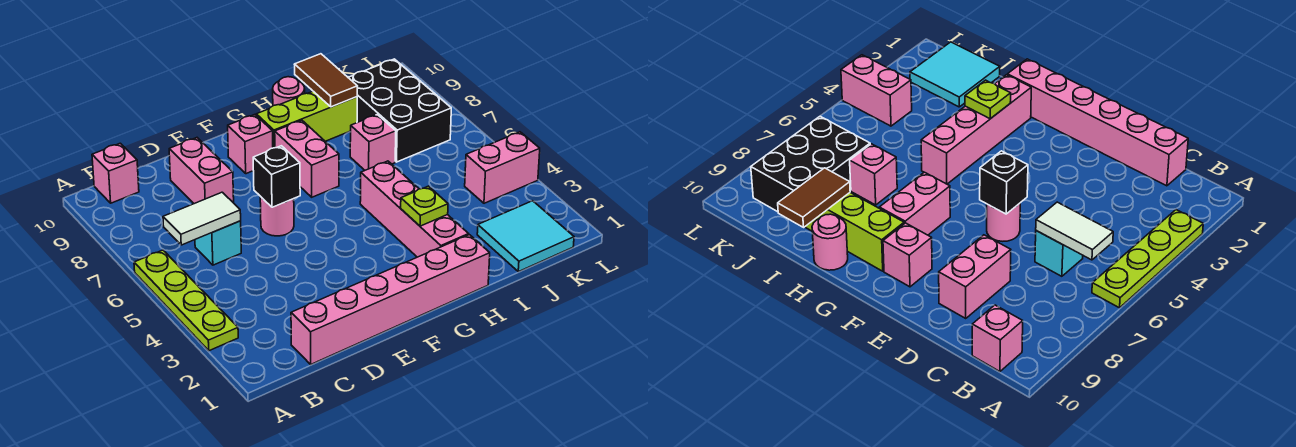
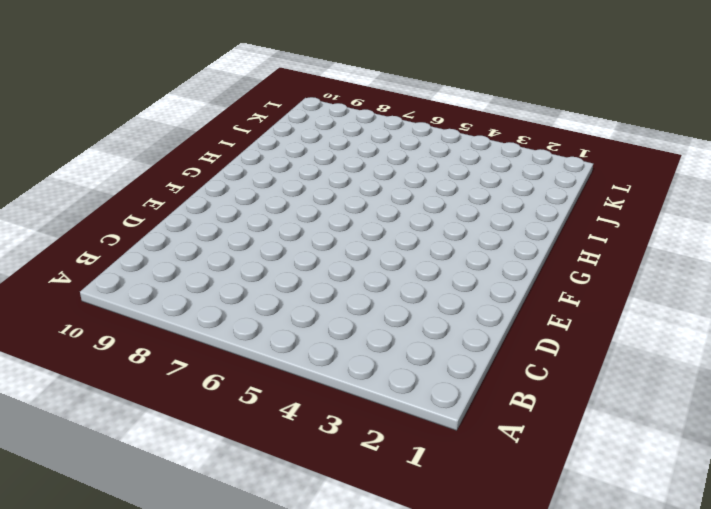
none -> lime plate A3:A6 level 1
none -> pink brick B10 level 1
none -> pink brick C1:H1 level 1

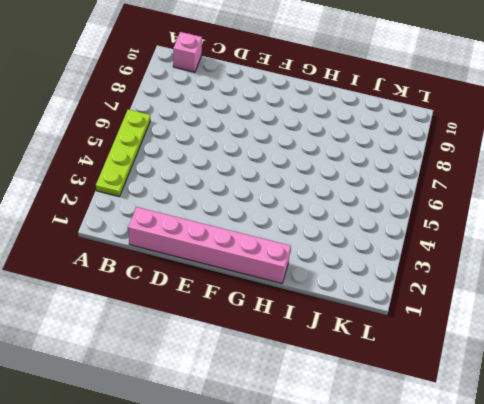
none -> cyan brick C6 level 1
none -> pink brick D8:D9 level 1
none -> pink round brick E6 level 1

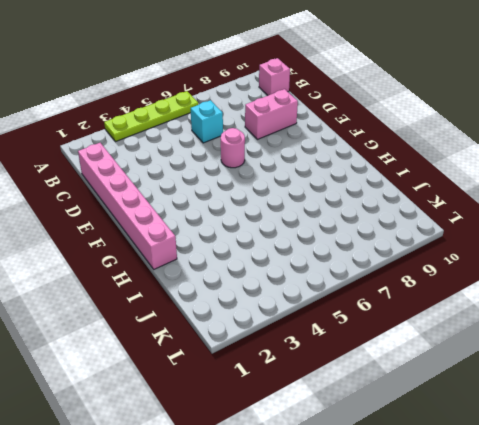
none -> pink brick F9 level 1
none -> pink brick G7:G8 level 1
none -> lime brick G9:I9 level 1

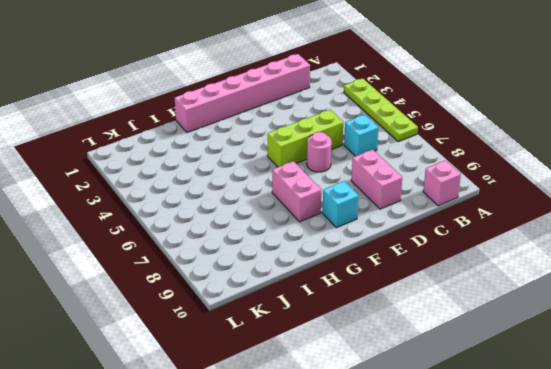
lime brick D5:F5 level 1 -> lime brick G9:I9 level 1
cyan brick F9 level 1 -> pink brick F9 level 1
none -> pink brick H2:H5 level 1
none -> pink round brick H10 level 1
none -> pink brick I7 level 1

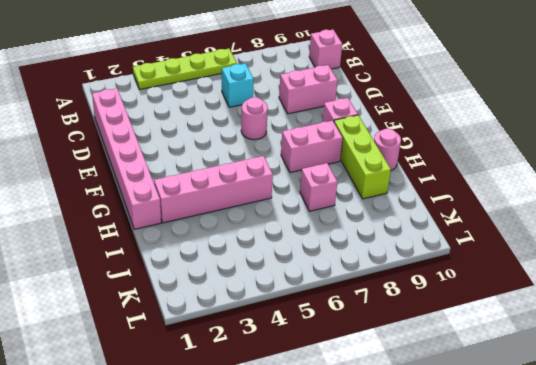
none -> cyan tile J1:K2 level 1
none -> black brick J7:K9 level 1
none -> pink brick K4:L4 level 1

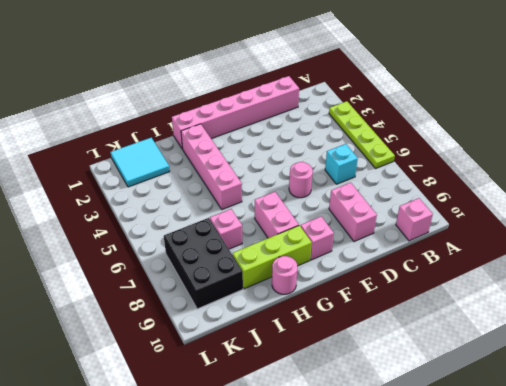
none -> pink brick K4:L4 level 1
none -> white tile B6:C6 level 2
none -> black brick E6 level 2

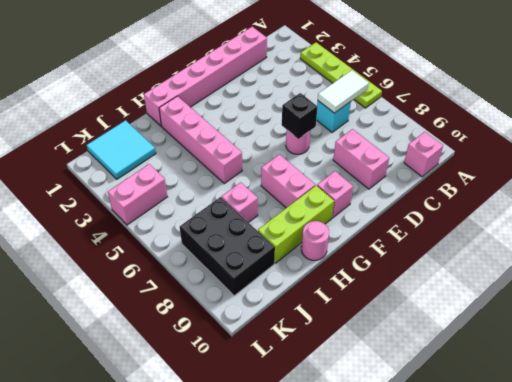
none -> lime plate H3 level 2
none -> brown tile I9:I10 level 2

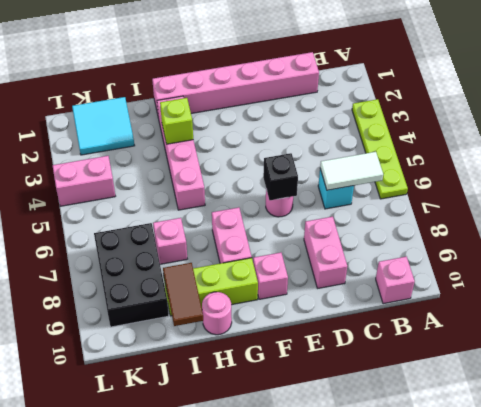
lime brick H3 level 2 -> lime plate H3 level 2

